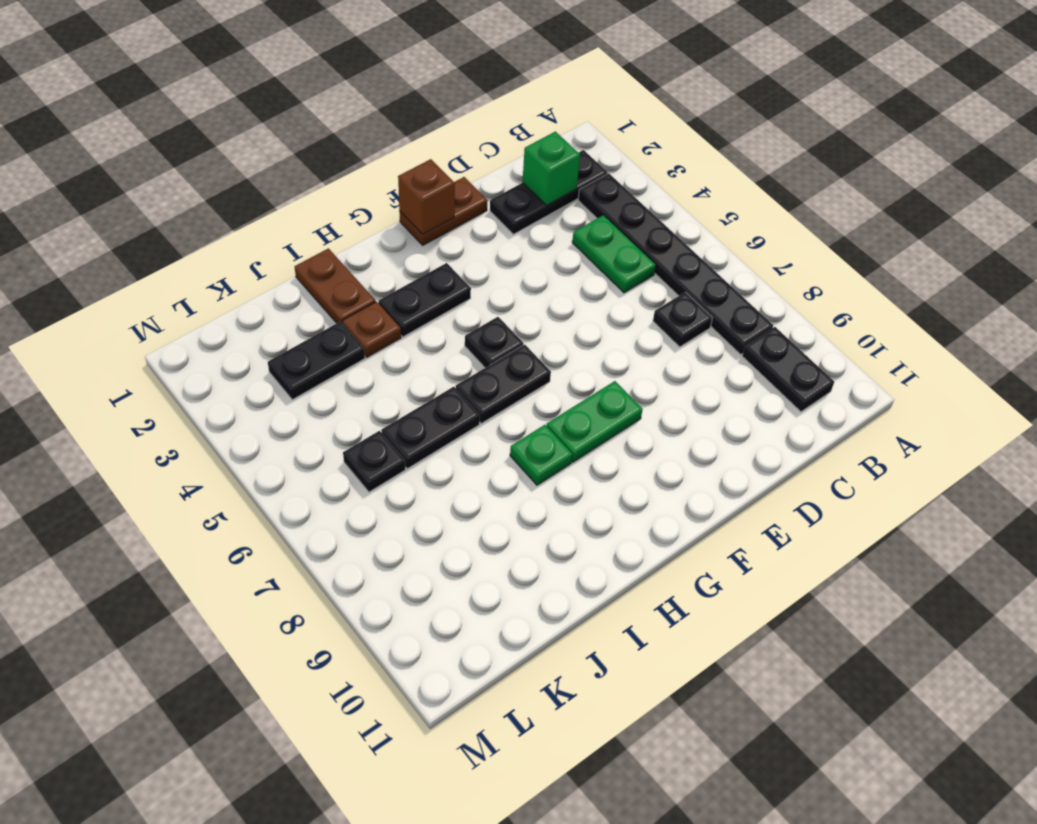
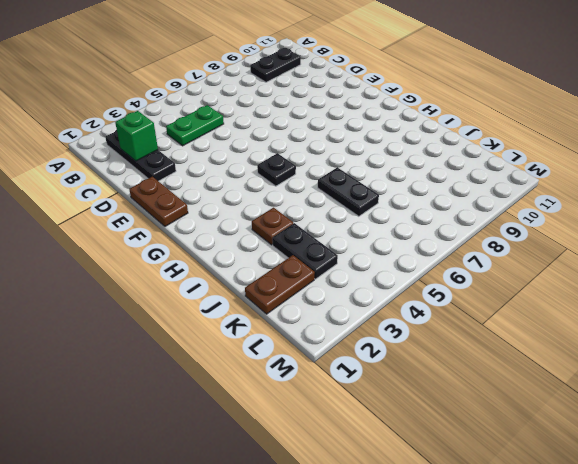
brown plate K1:K2 level 1 -> brown plate I1:I2 level 1
none -> black plate B3:B8 level 1
none -> black plate C7 level 1
none -> green plate F8:G8 level 1

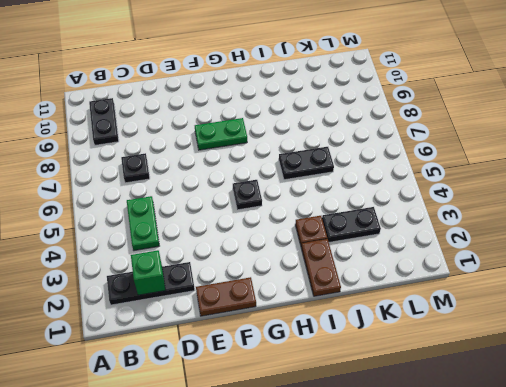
none -> black plate B3:B8 level 1
none -> black plate G3:H3 level 1
none -> black plate G6:H6 level 1

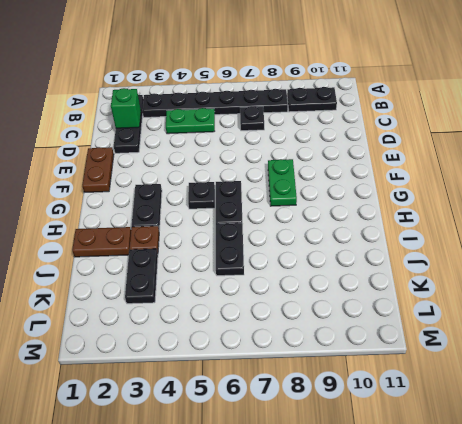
none -> green plate H8 level 1
none -> black plate K6 level 1
none -> brown brick F1 level 2

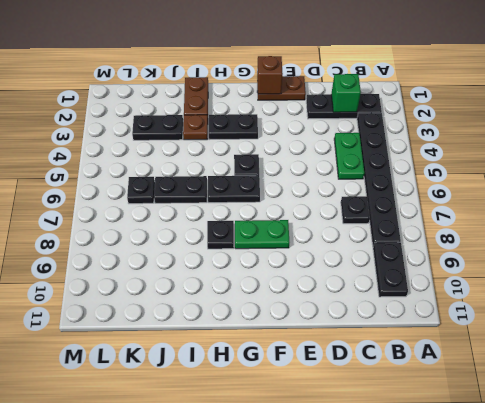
black plate H8 level 1 -> green plate H8 level 1

